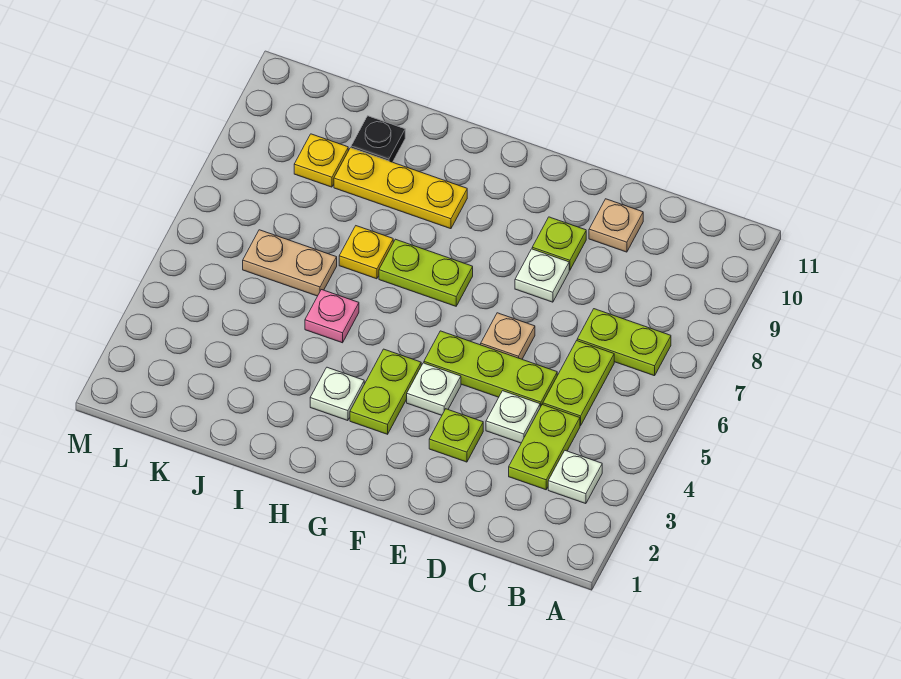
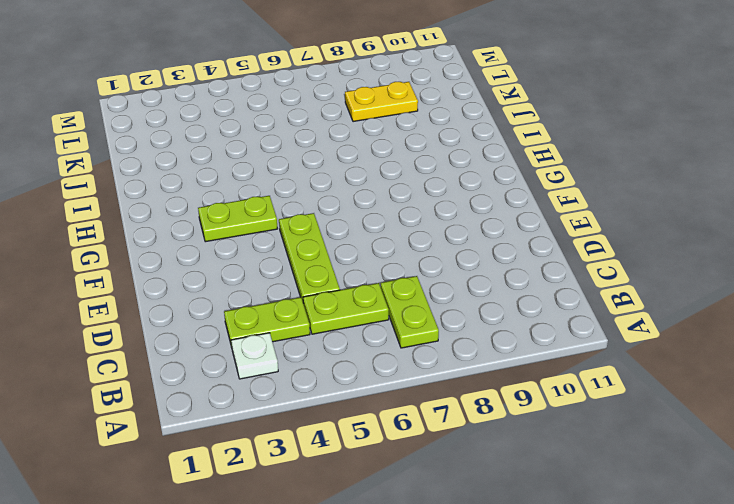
yellow plate K8:K9 level 1 -> yellow plate K9 level 1
none -> white plate D4 level 1
none -> tan plate D10 level 1
none -> lime plate E3 level 1

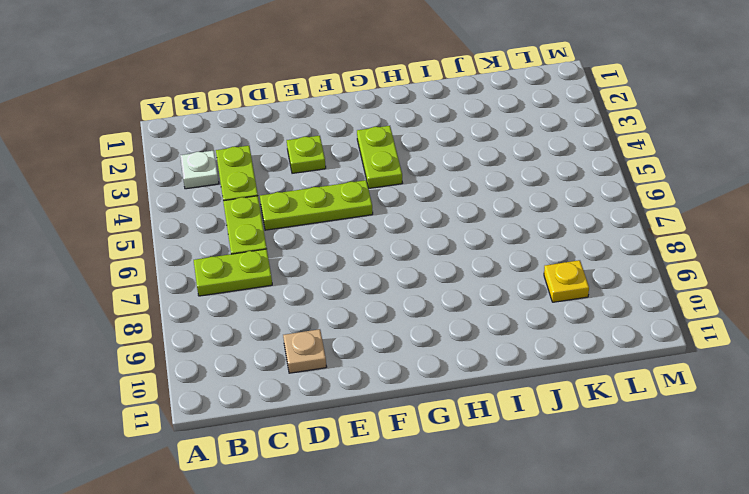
none -> white plate D4 level 1
none -> tan plate E6 level 1
none -> white plate E8 level 1

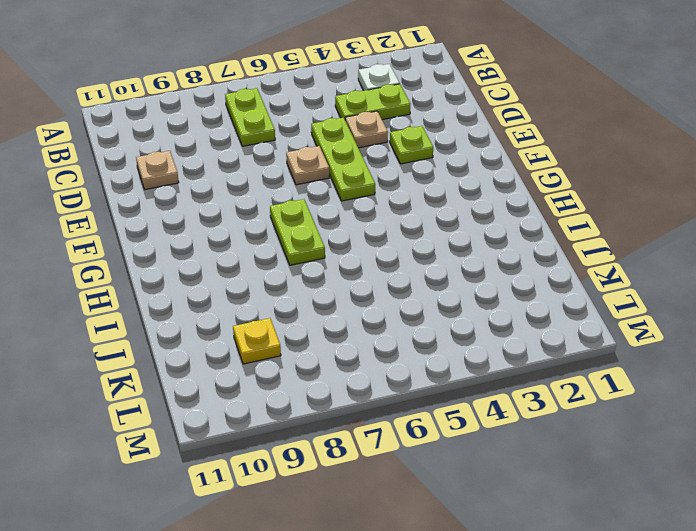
tan plate D4 level 1 -> white plate D4 level 1
none -> lime plate C5:C6 level 1
none -> white plate E8 level 1
none -> lime plate E9 level 1

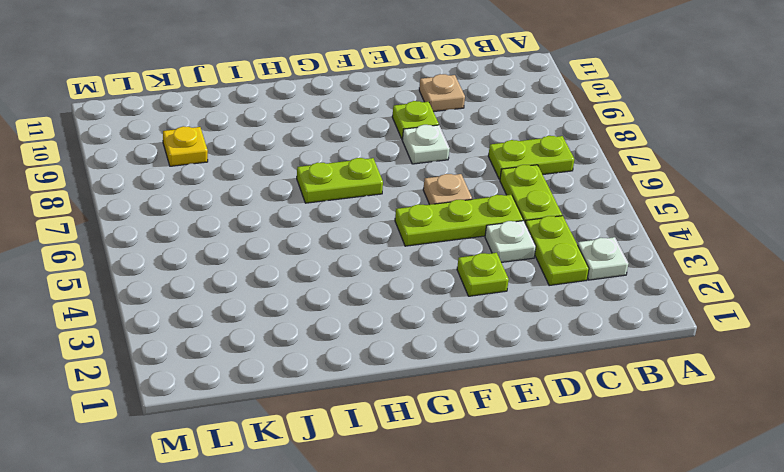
none -> white plate F4 level 1
none -> lime plate G3:G4 level 1
none -> white plate H3 level 1

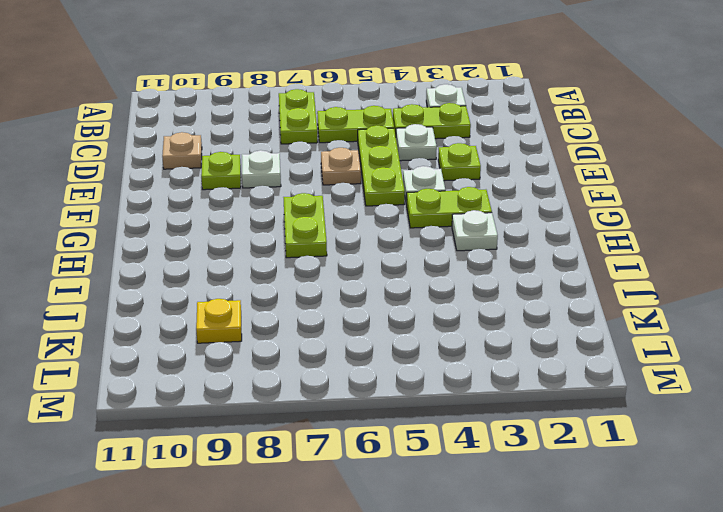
none -> yellow plate H9:J9 level 1
none -> pink plate I5 level 1
none -> yellow plate I7 level 1

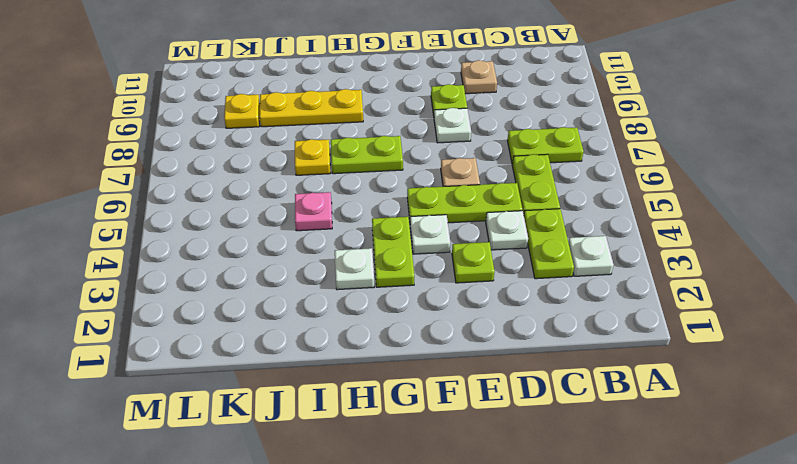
none -> tan plate J6:K6 level 1
none -> black plate J10 level 1

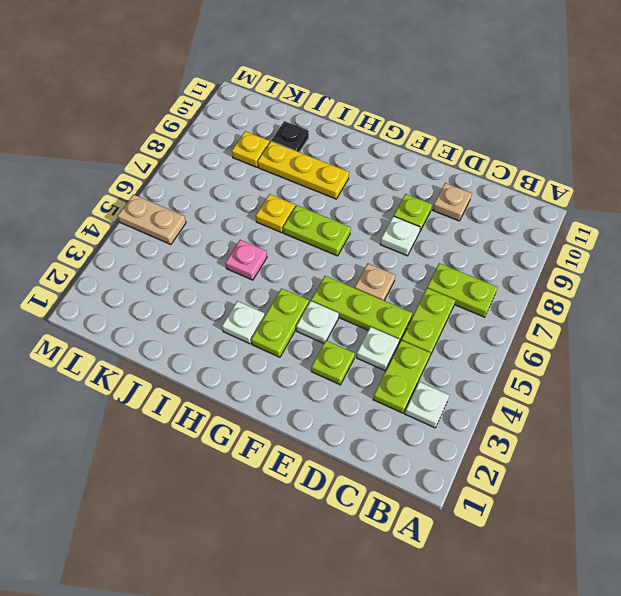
tan plate L5:M5 level 1 -> tan plate J6:K6 level 1

